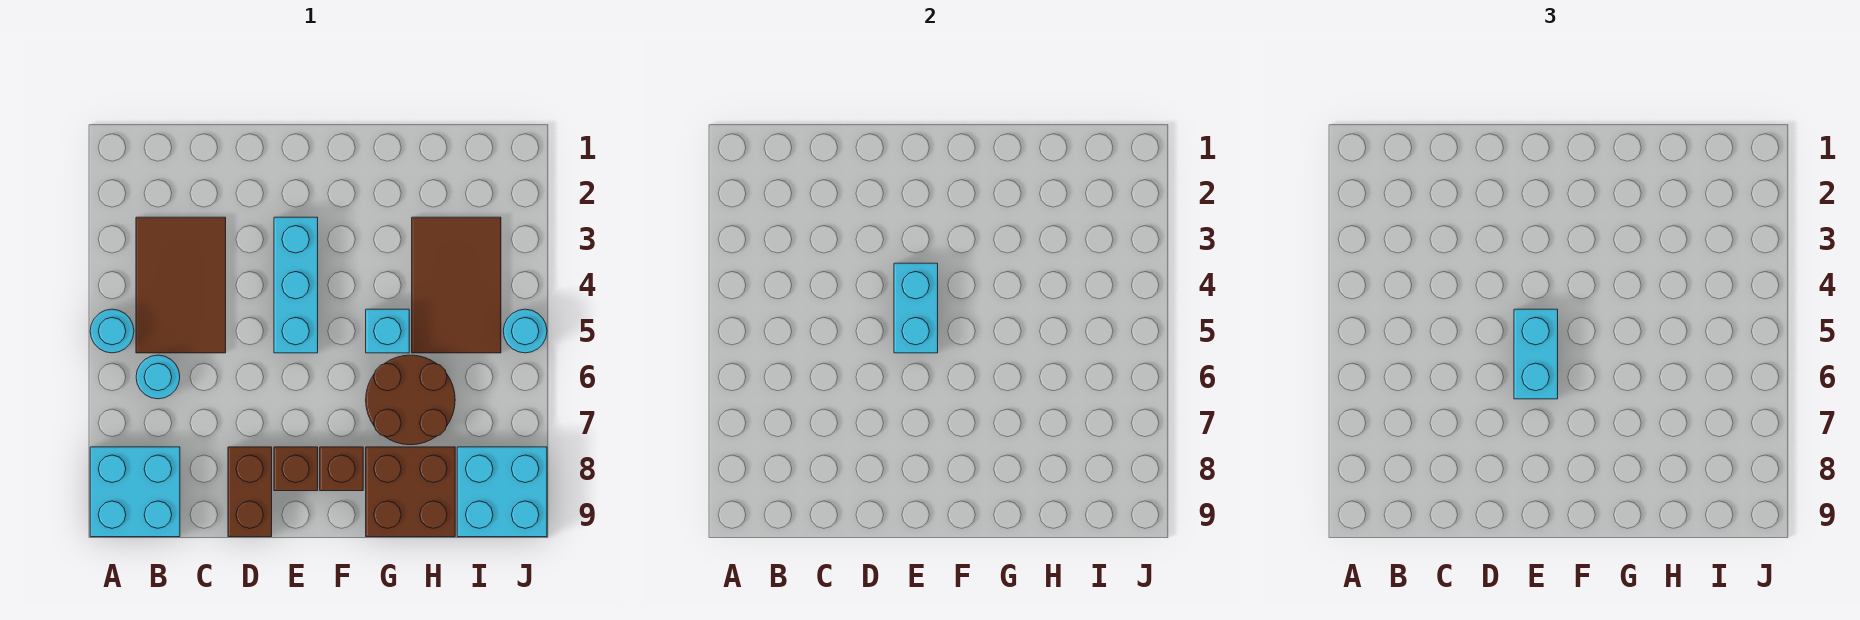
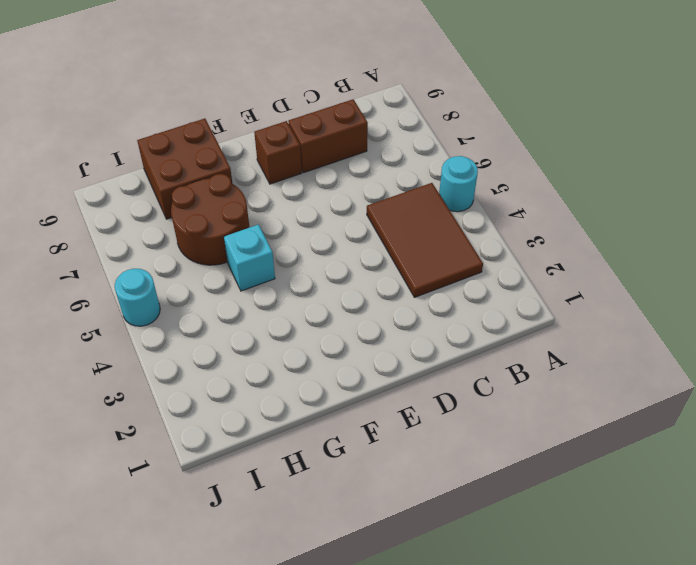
brown brick C8:D8 level 1 -> brown brick D8:D9 level 1
none -> cyan brick A8:B9 level 1
none -> cyan round brick B6 level 1
none -> cyan brick E3:E5 level 1

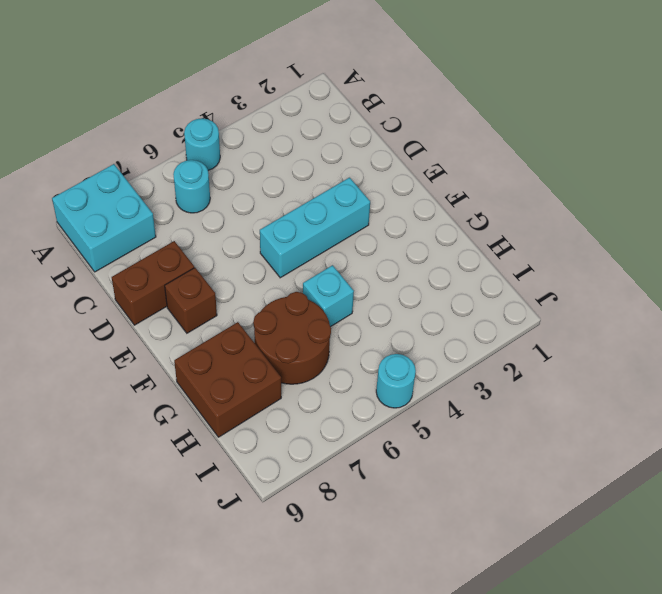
none -> brown tile B3:C5 level 1
none -> brown brick F8 level 1
none -> brown tile H3:I5 level 1

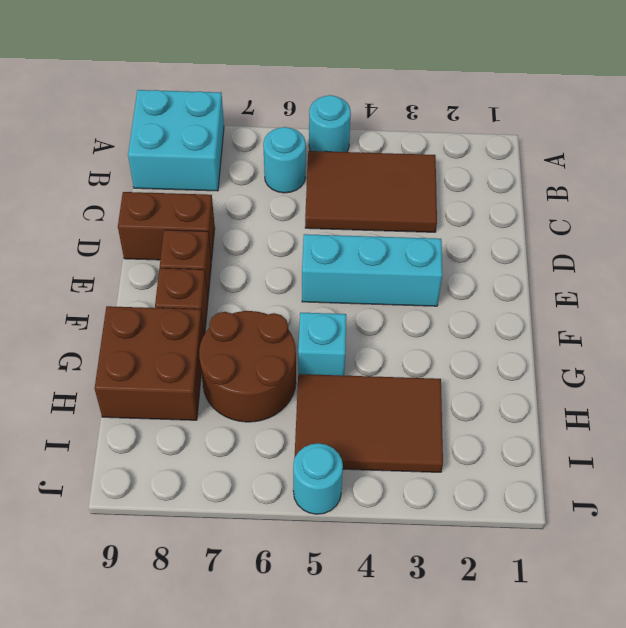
none -> cyan brick I8:J9 level 1
none -> cyan brick E4:E5 level 2
none -> cyan brick E5:E6 level 3

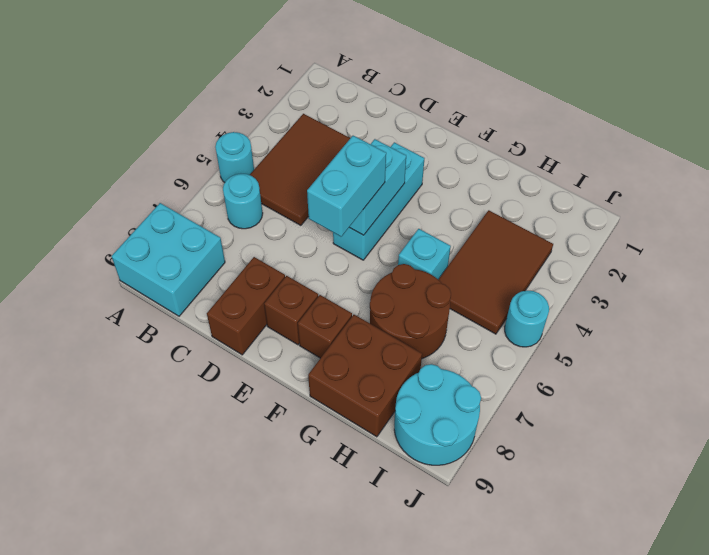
cyan round brick I8:J9 level 1 -> cyan brick I8:J9 level 1

